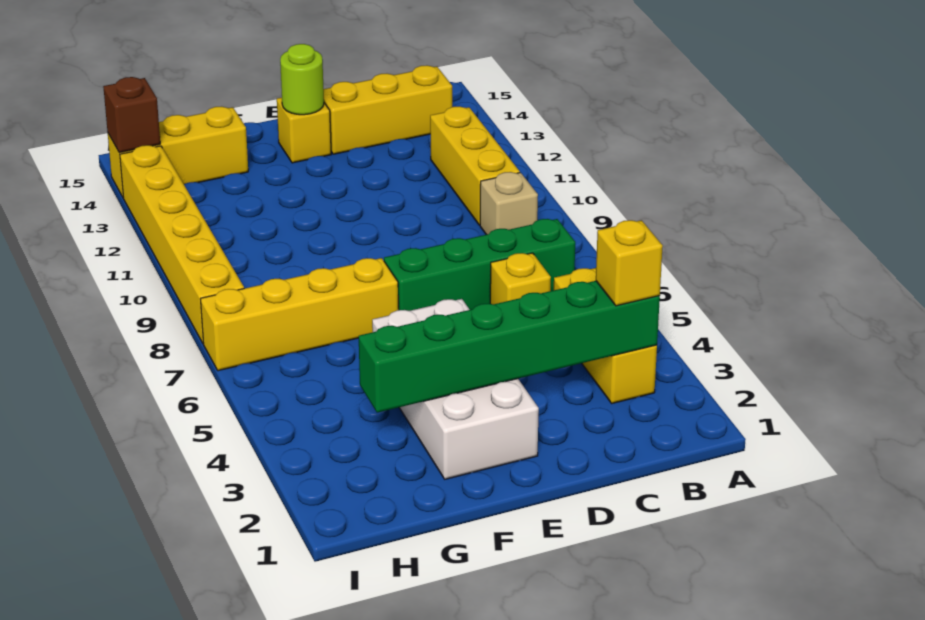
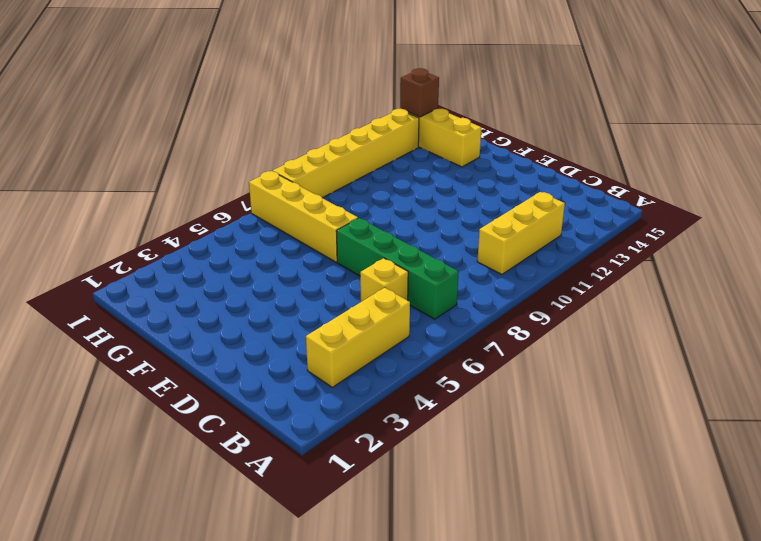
none -> tan brick B9 level 1
none -> yellow brick B14:D14 level 1
none -> white brick E2:F5 level 1

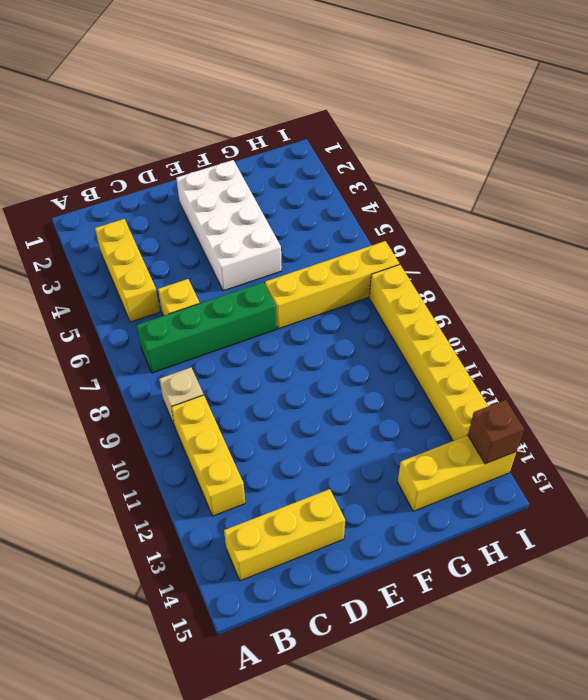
none -> yellow brick E14 level 1
none -> green brick B3:G3 level 2
none -> lime round brick E14 level 2

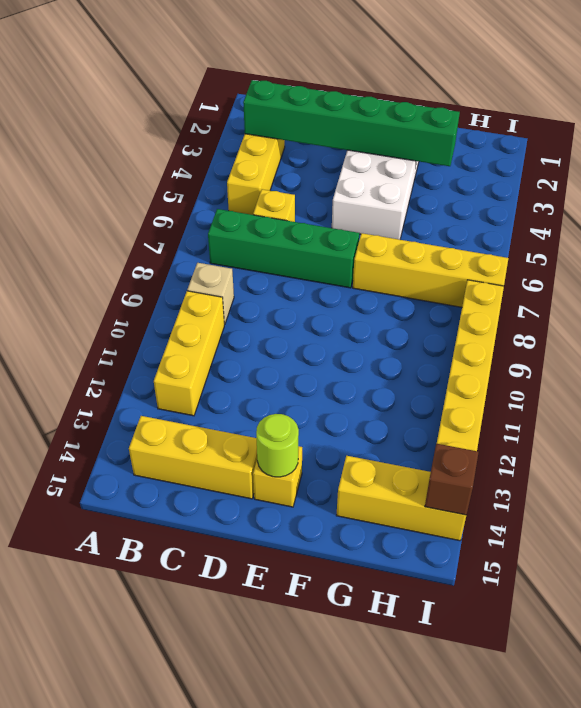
none -> yellow brick B3 level 3

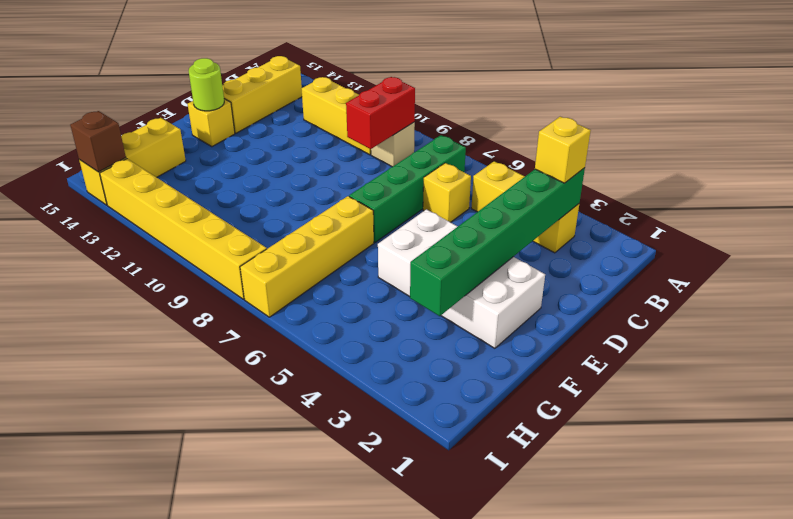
red brick B9:C9 level 2 -> none

